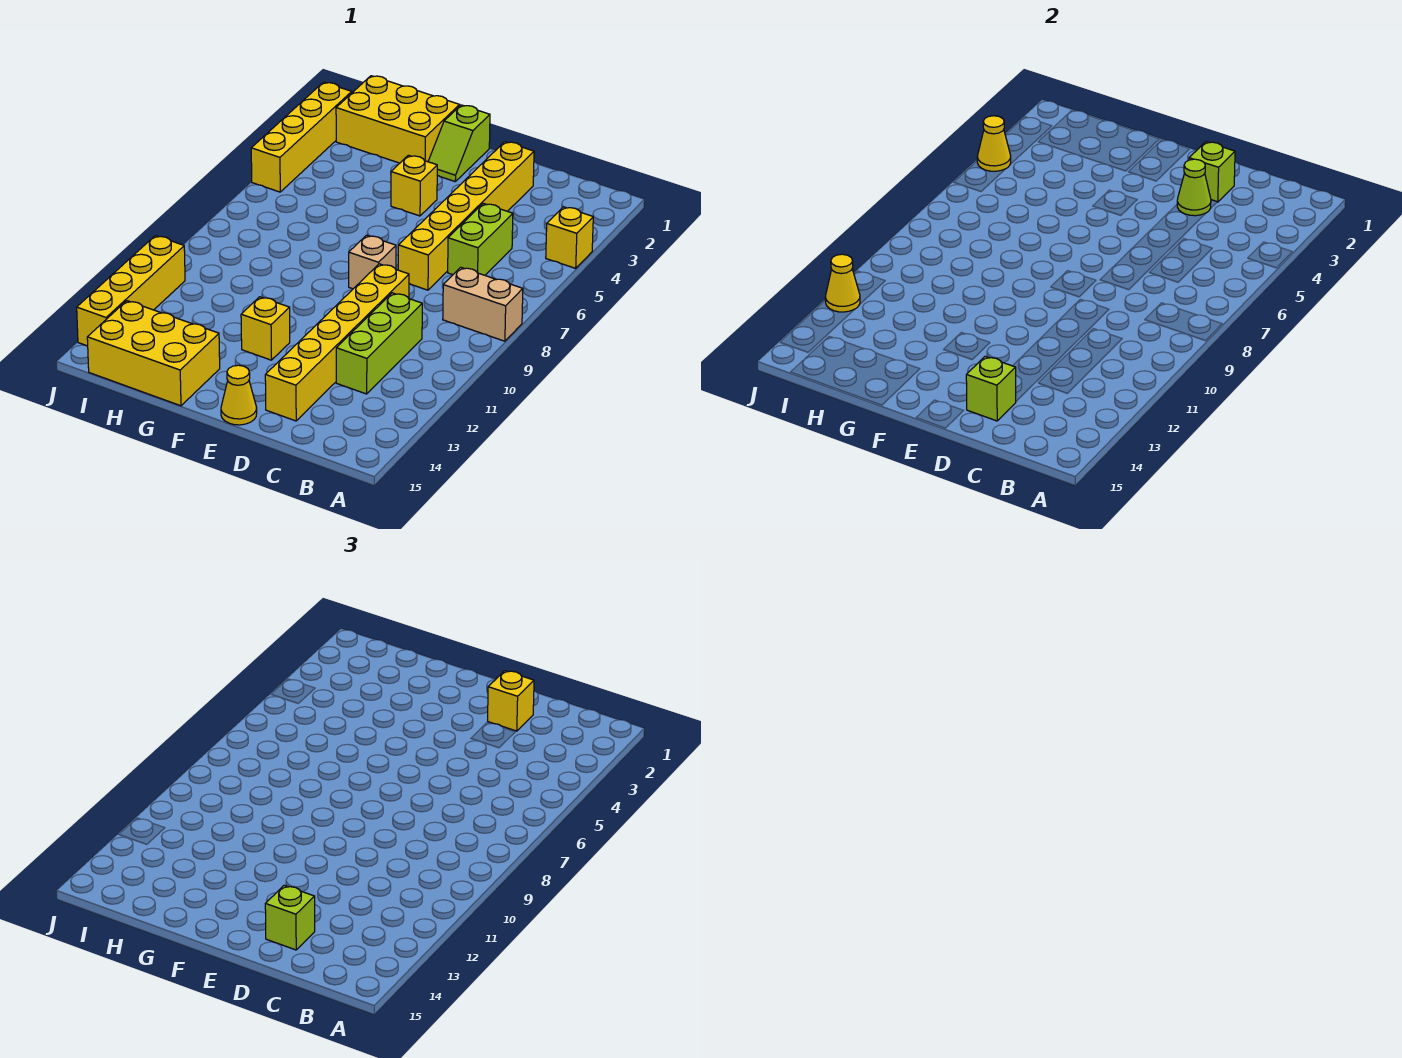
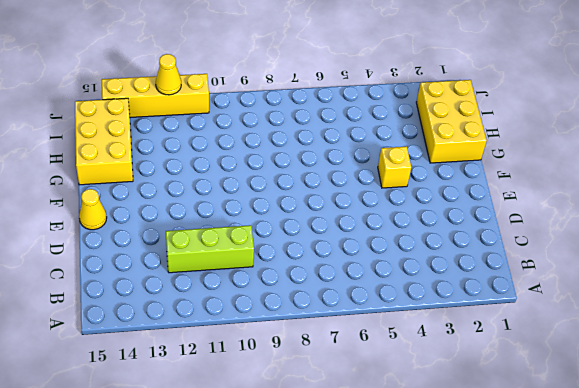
none -> yellow brick A4 level 1
none -> tan brick A8:B8 level 1
none -> lime brick C5:C6 level 1

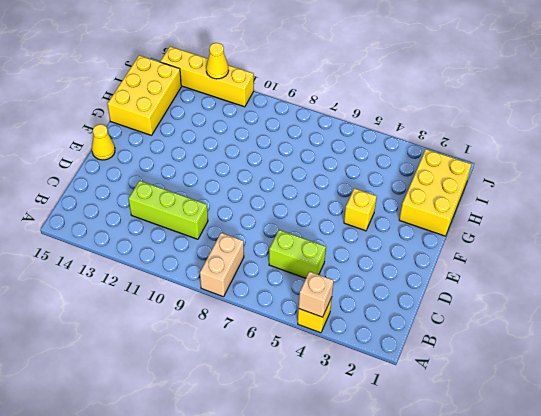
tan brick A4 level 2 -> tan brick E8 level 1
none -> yellow brick D2:D7 level 1
none -> yellow brick D9:D14 level 1
none -> lime slope F1:F2 level 1 top 1

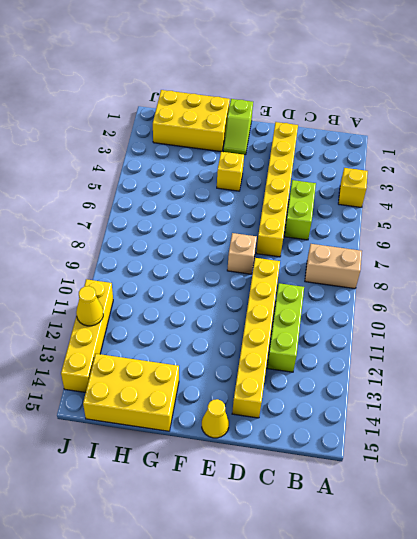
none -> yellow brick F12 level 1
none -> yellow brick J2:J5 level 1
none -> lime brick D2 level 2

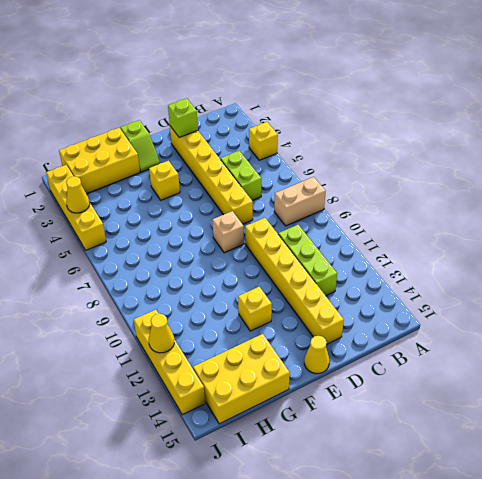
none -> lime cone D3 level 2
none -> lime brick D14 level 2
none -> yellow brick D2 level 3

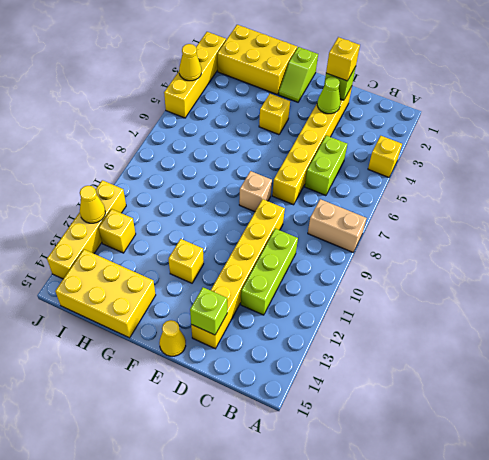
yellow brick I12 level 1 -> none
none -> lime brick D14 level 3

